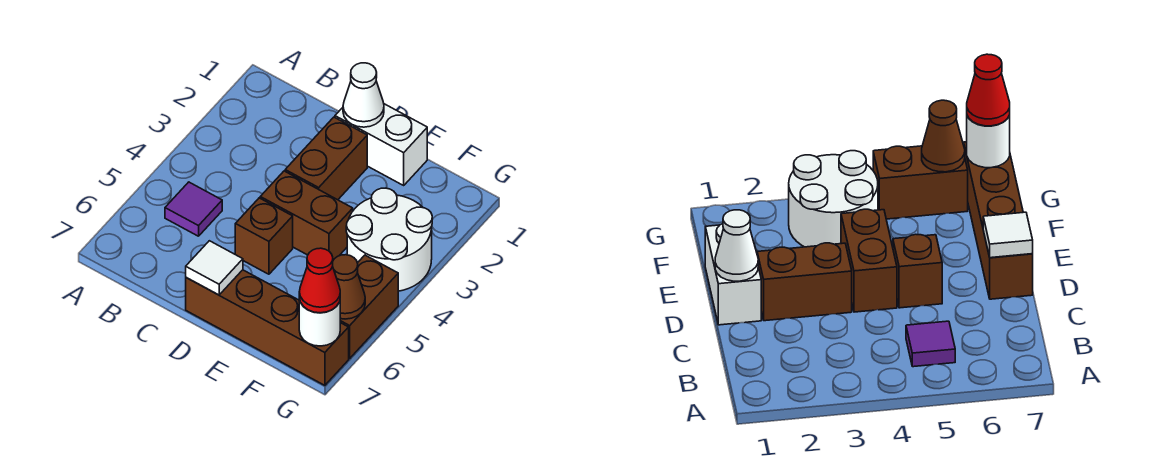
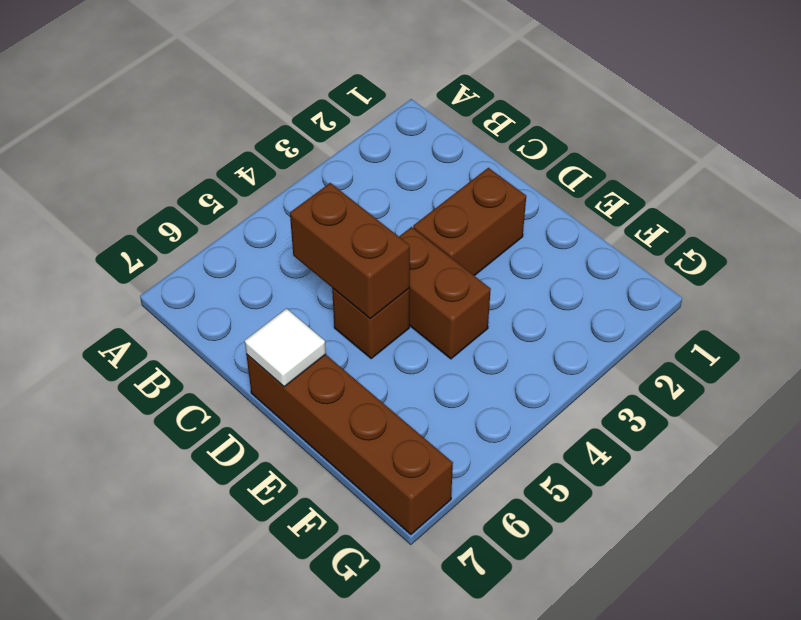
brown brick C5:D5 level 2 -> brown brick G5:G6 level 1
none -> purple tile B5 level 1
none -> white brick D1:E1 level 1
none -> white round brick F3:G4 level 1

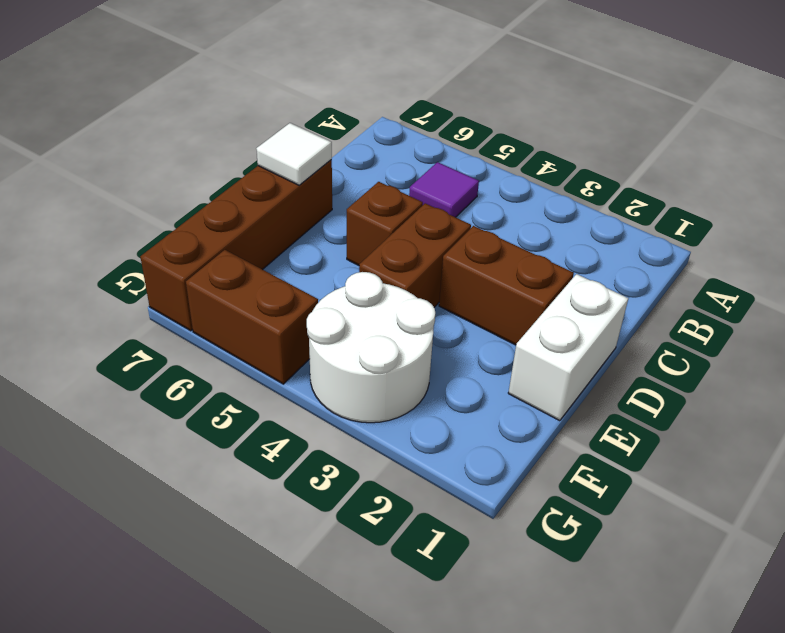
none -> white cone D1 level 2
none -> brown cone G6 level 2
none -> white round brick G7 level 2

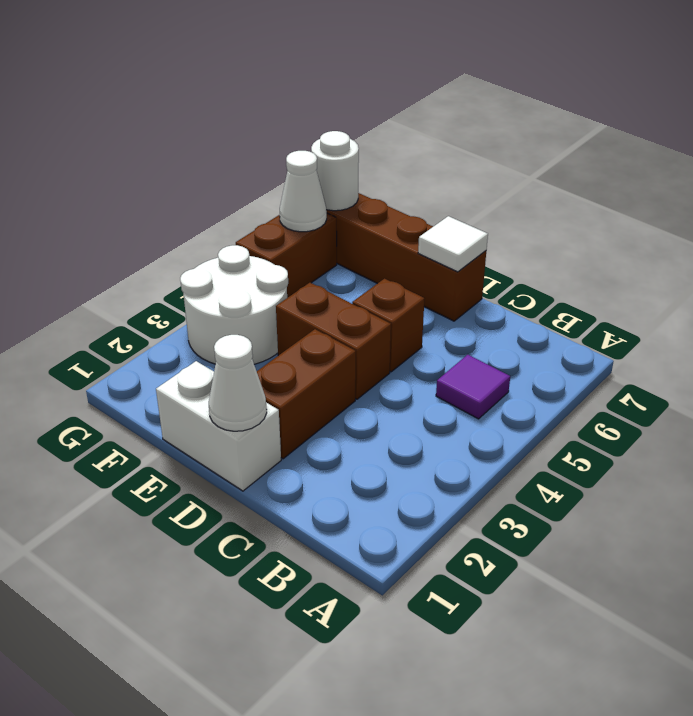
white cone G6 level 2 -> brown cone G6 level 2
none -> red cone G7 level 3

